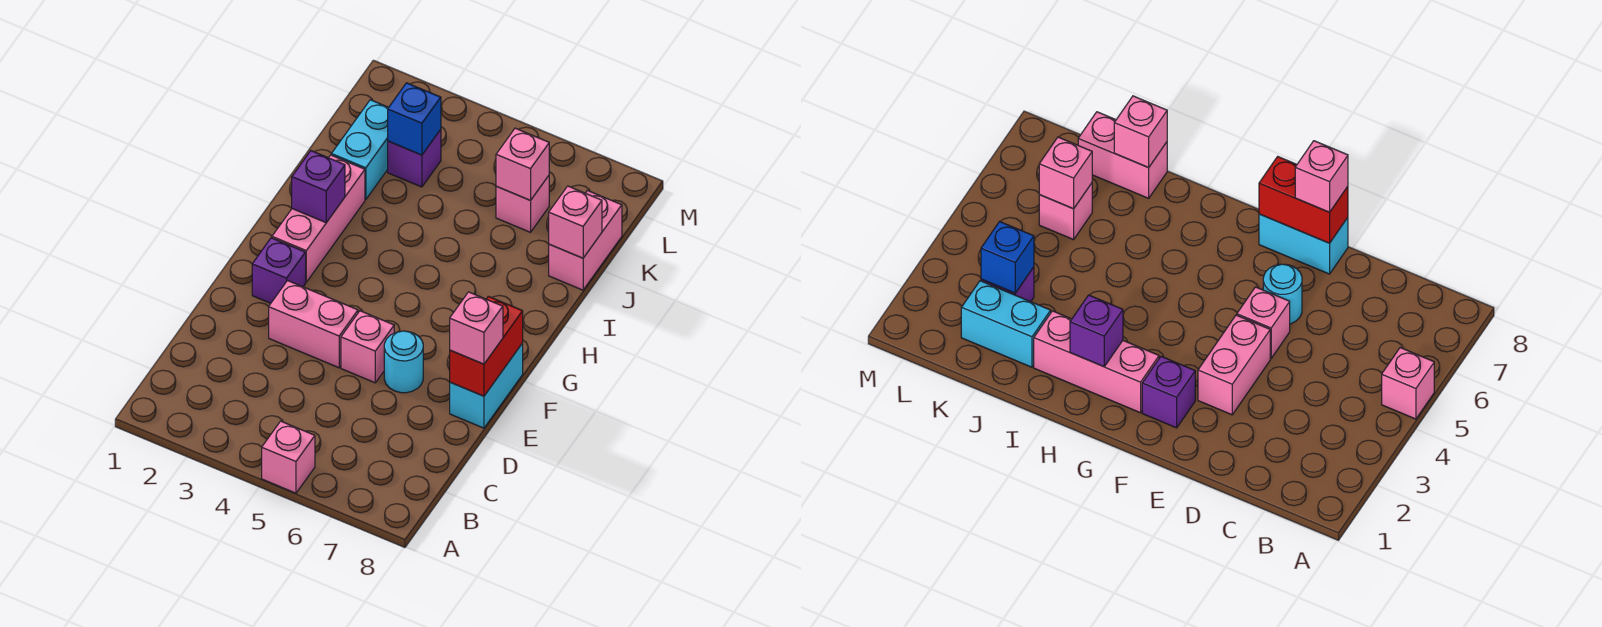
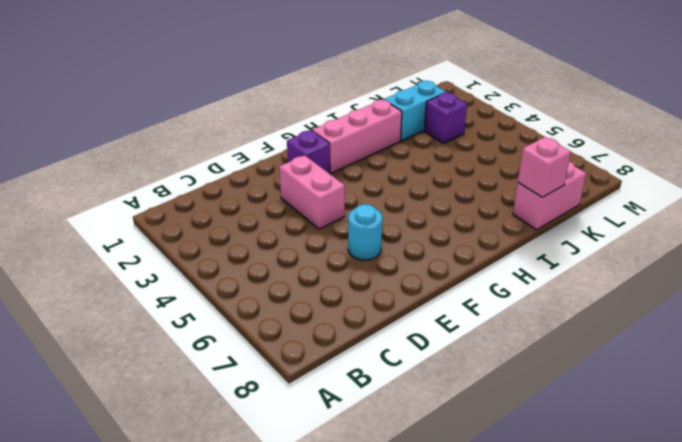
none -> pink brick A5 level 1
none -> pink brick E5 level 1
none -> cyan brick E8:F8 level 1

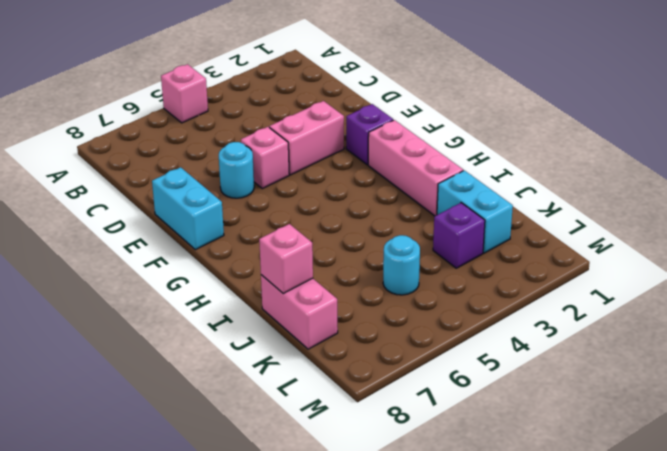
cyan round brick K5 level 1 -> none
none -> pink brick K6 level 1
none -> red brick E8:F8 level 2
none -> purple brick H2 level 2

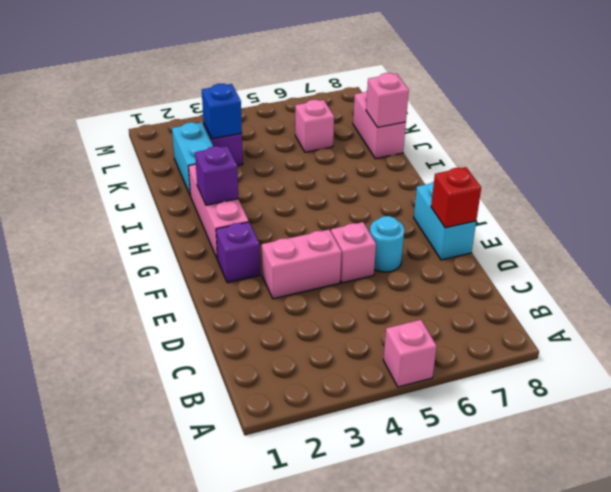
red brick E8 level 2 -> red brick E8:F8 level 2
none -> pink brick K6 level 2
none -> pink brick E8 level 3

